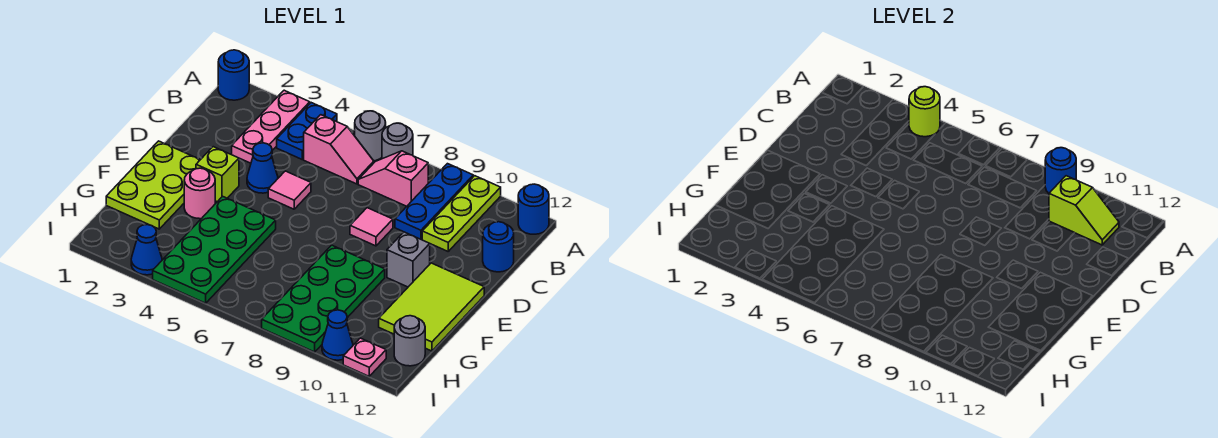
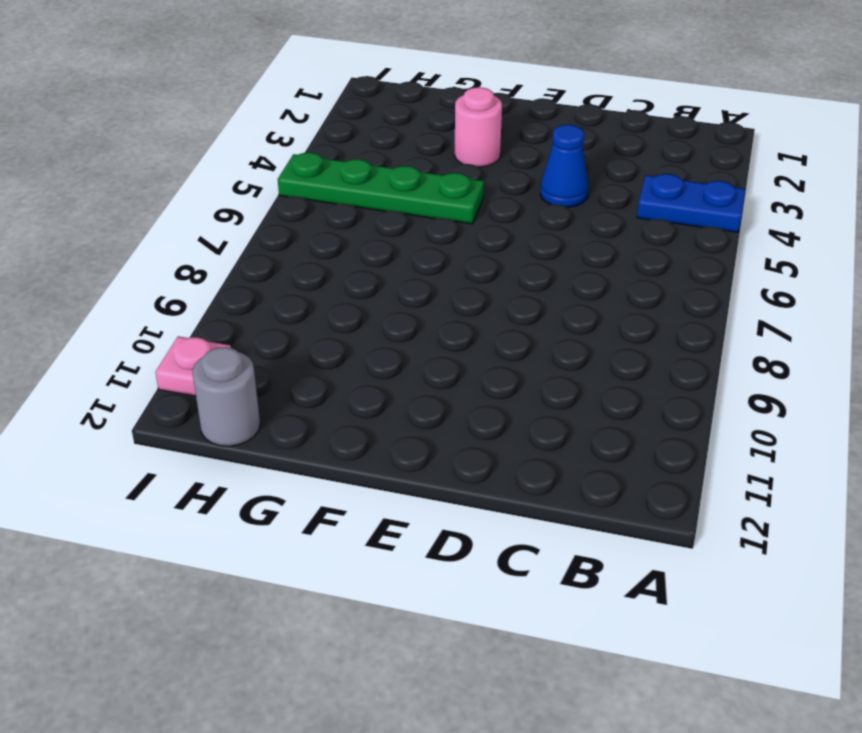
green plate F5:I5 level 1 -> green plate F4:I5 level 1
none -> blue round brick A1 level 1
none -> pink plate A3:C3 level 1
none -> grey round brick A6 level 1

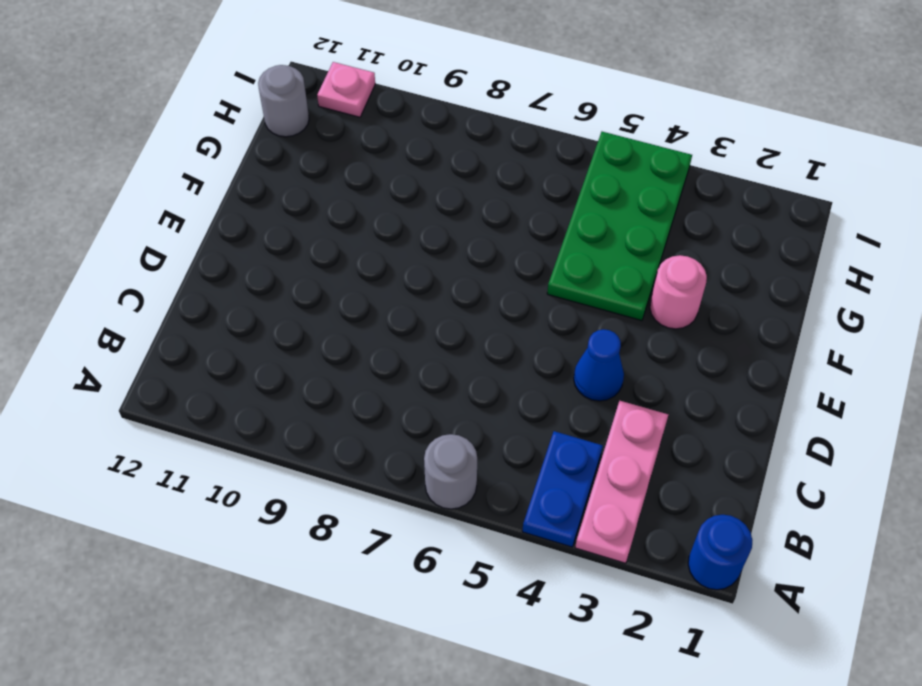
none -> grey round brick A7 level 1
none -> blue plate A9:C9 level 1
none -> lime plate A10:C10 level 1

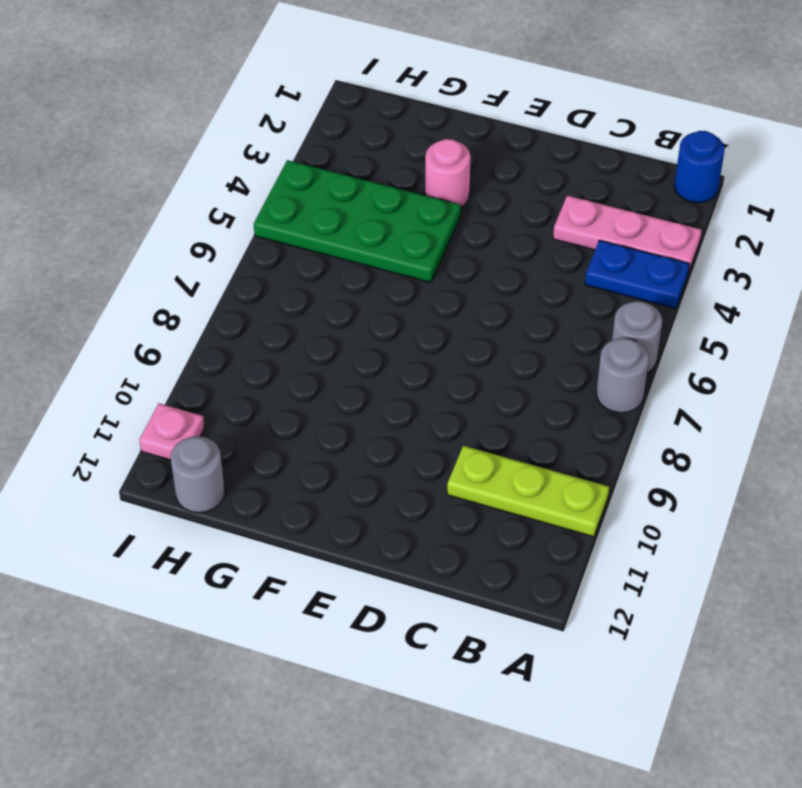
none -> blue plate A9:C9 level 1
none -> blue round brick A12 level 1
none -> pink slope B5:B6 level 1 top 5

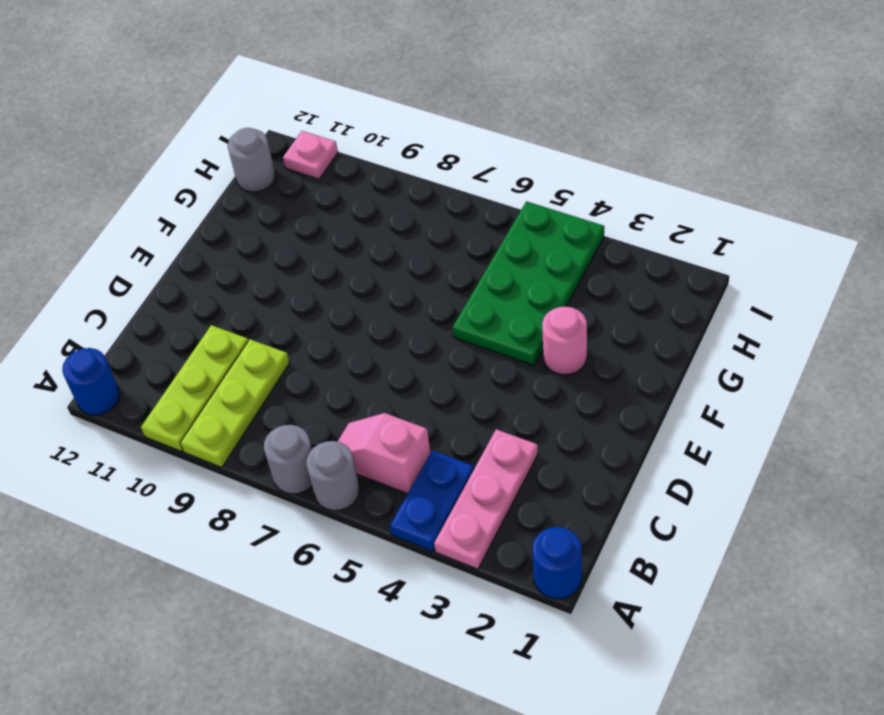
lime plate A9:C9 level 1 -> blue plate A9:C9 level 1
none -> pink slope B7:B8 level 1 top 8
none -> blue round brick C12 level 1
none -> blue cone D4 level 1

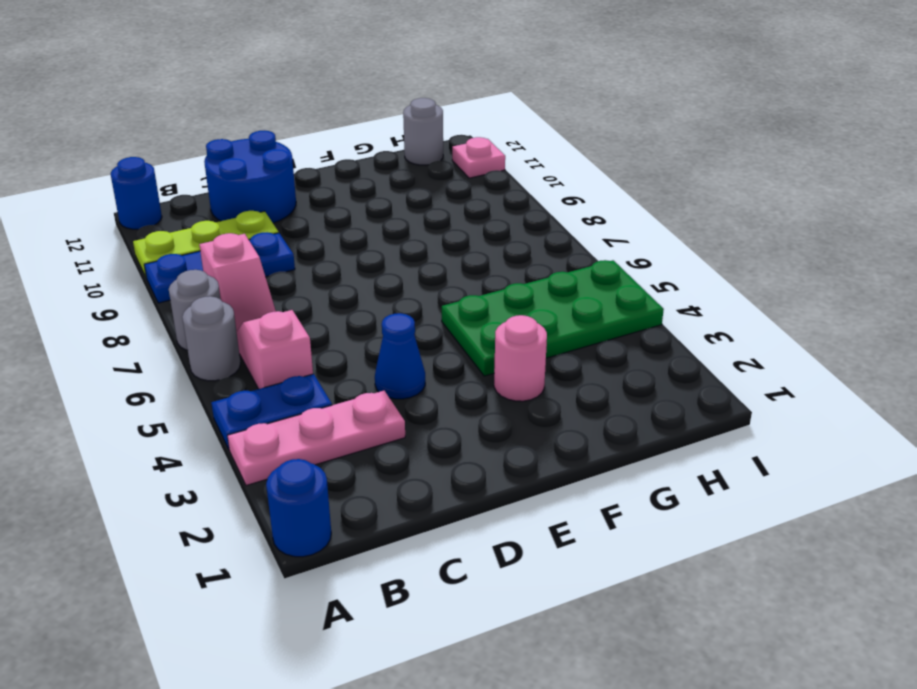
blue round brick C11:D12 level 1 -> blue round brick C12 level 1
none -> pink tile D5 level 1
none -> pink tile D8 level 1
none -> lime plate E1:G2 level 1

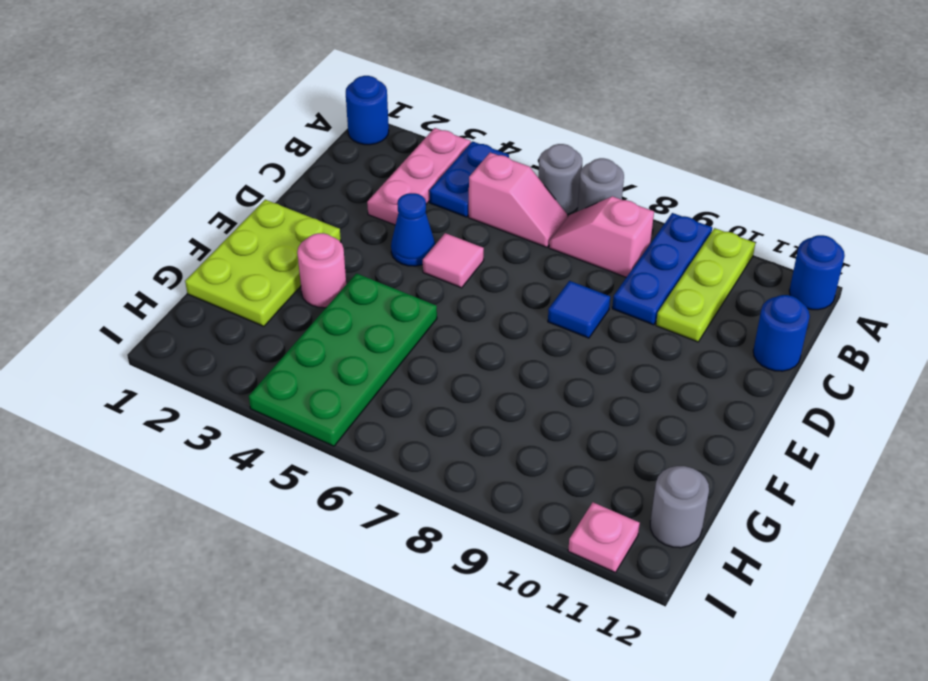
blue tile D8 level 1 -> pink tile D8 level 1
none -> lime brick E3 level 1
none -> grey brick E10 level 1
none -> lime tile E11:G12 level 1

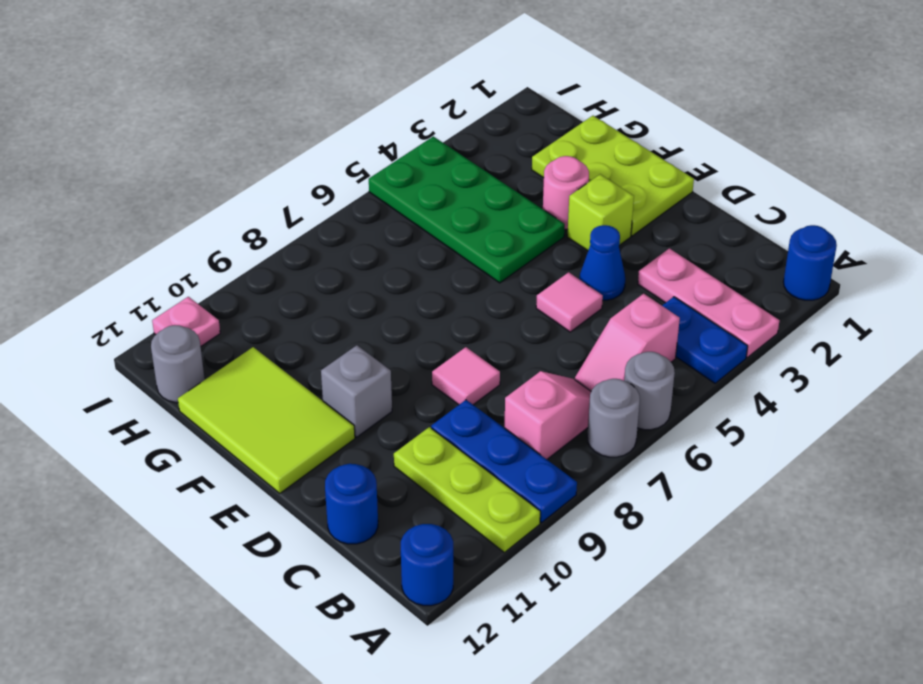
none -> green plate F8:I9 level 1
none -> blue cone I3 level 1
none -> blue cone I10 level 1

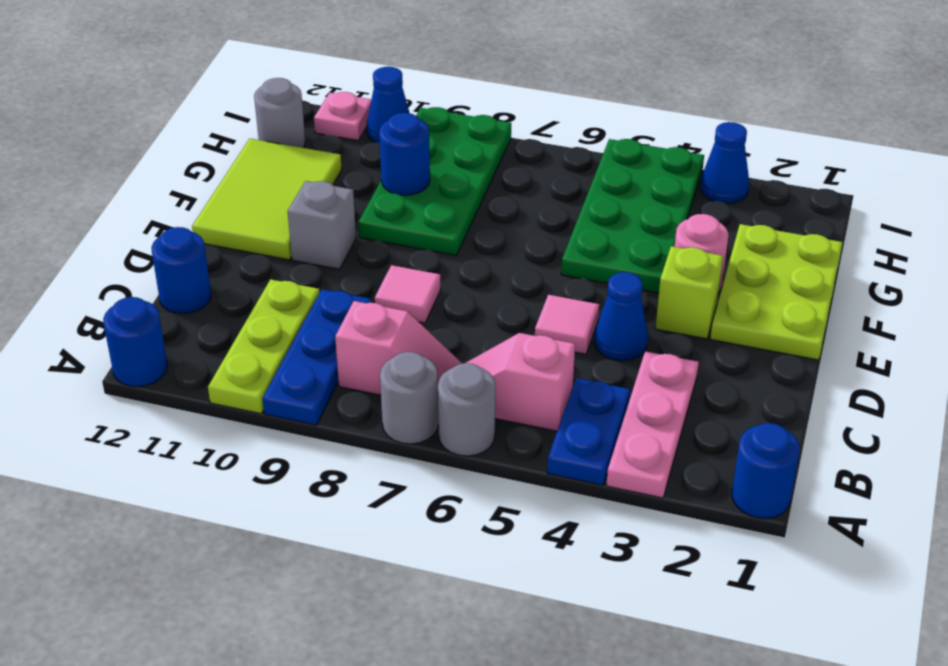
blue round brick G9 level 2 -> blue round brick A9 level 2
none -> lime round brick A4 level 2
none -> lime slope B10:B11 level 2 top 10

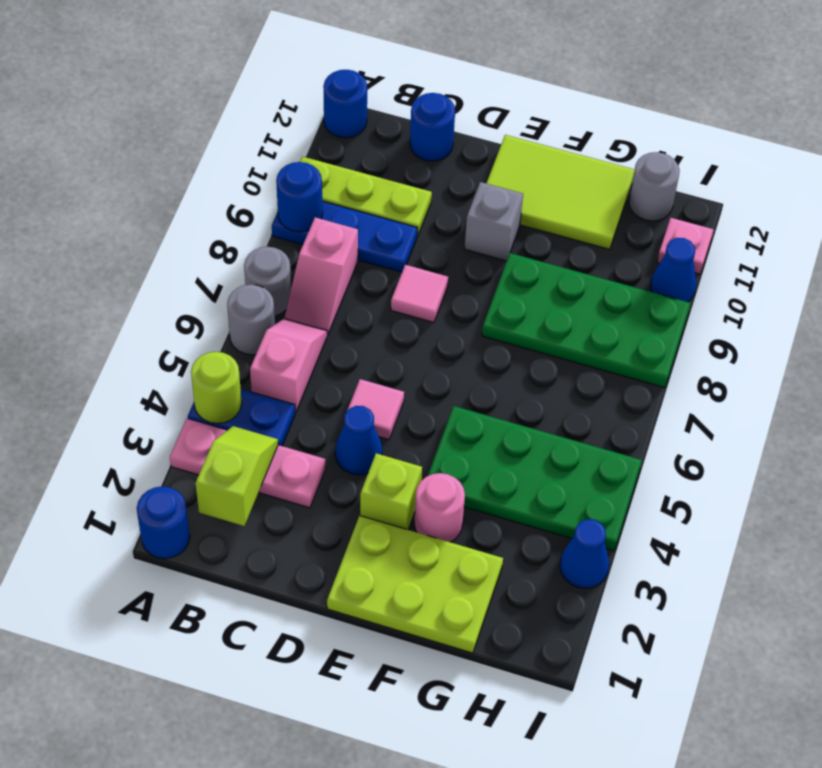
lime slope B2:B3 level 2 top 2 -> lime slope B10:B11 level 2 top 10

